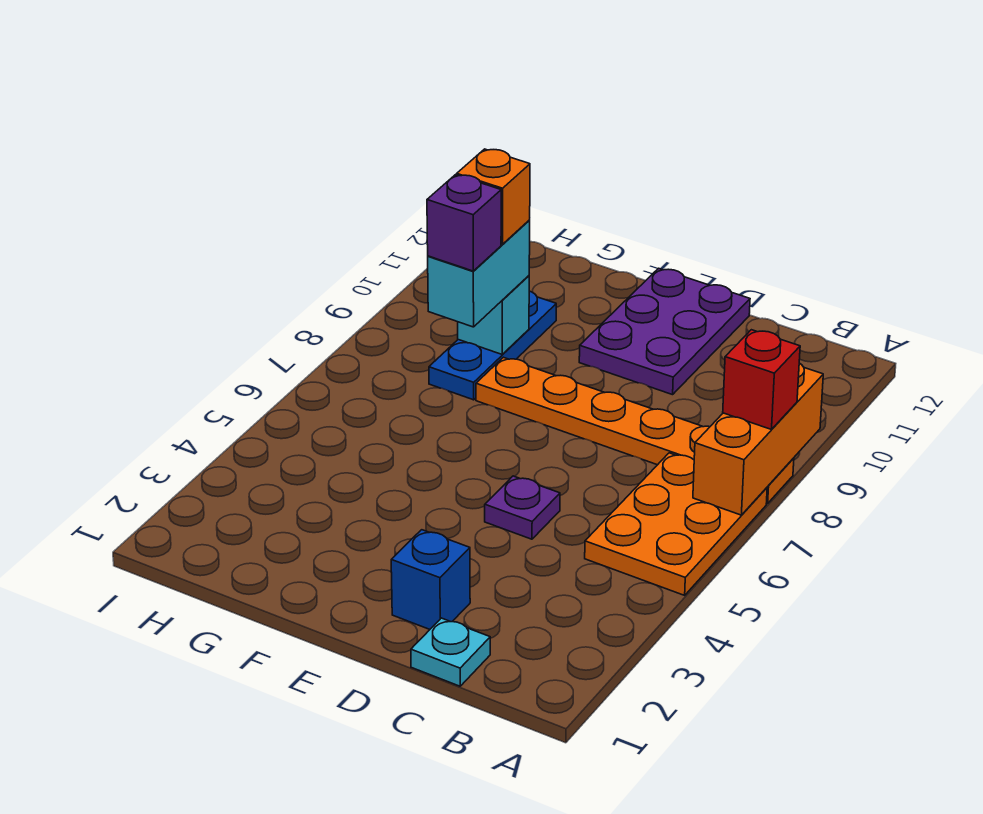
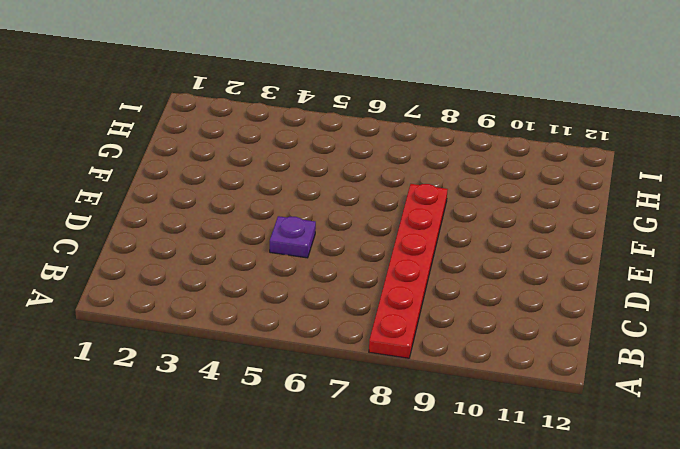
red plate A8:F8 level 1 -> orange plate A8:F8 level 1
none -> orange plate A5:B7 level 1
none -> cyan plate C1 level 1
none -> blue brick D2 level 1

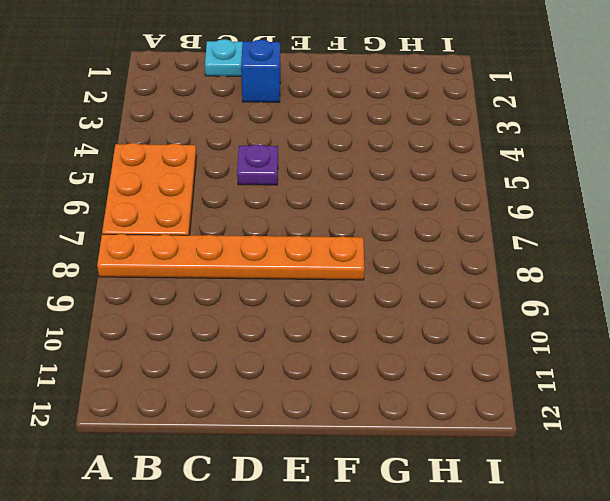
none -> purple plate D10:E12 level 1
none -> blue plate G8:G10 level 1
none -> orange brick A7:A9 level 2

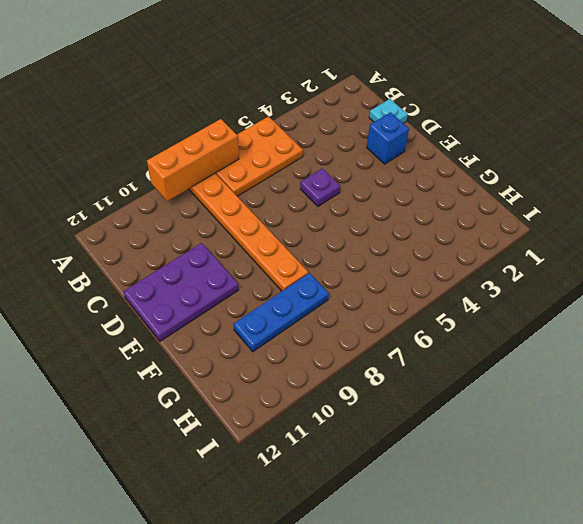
none -> cyan brick G9 level 2
none -> red brick A8 level 3
none -> cyan brick G8:G9 level 3

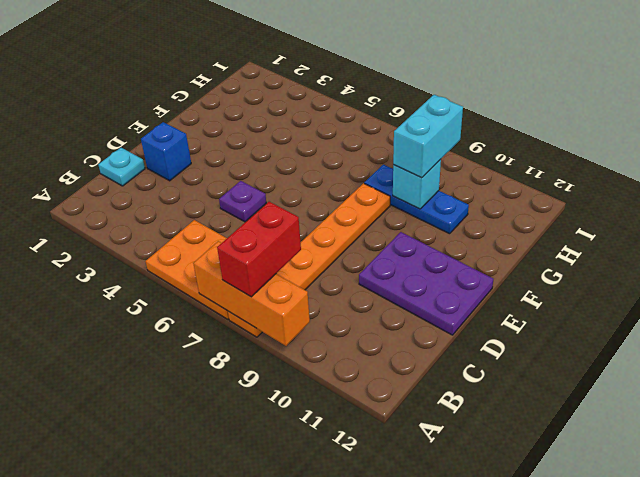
red brick A8:B8 level 3 -> red brick A8 level 3
cyan brick G9:H9 level 3 -> cyan brick G8:G9 level 3
none -> purple brick G8 level 4
none -> orange brick G9 level 4

